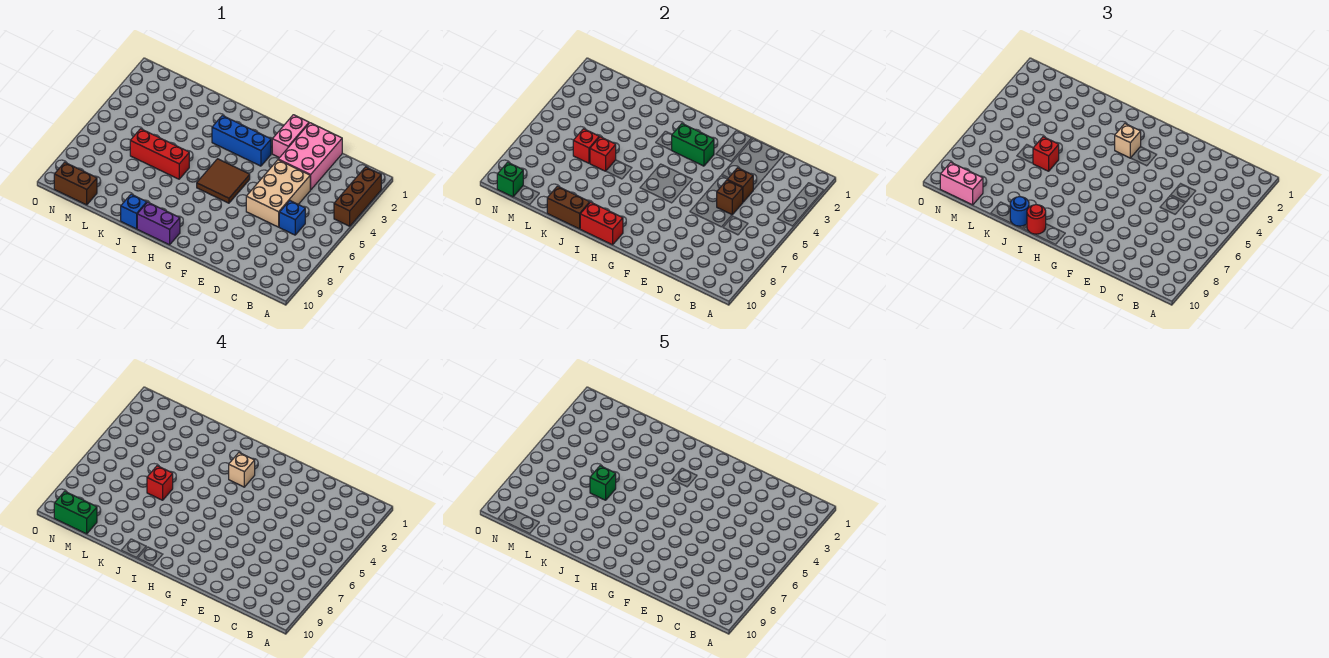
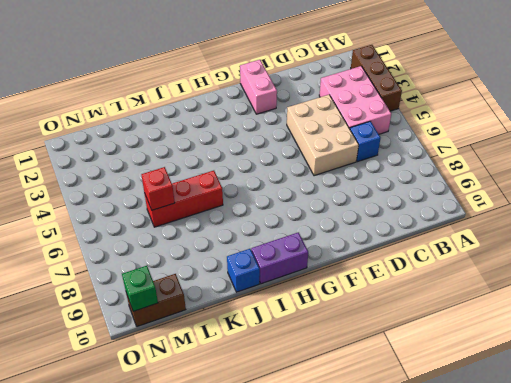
pink brick B3:C5 level 1 -> pink brick D1:E3 level 1
none -> blue brick G3:I3 level 1
none -> brown tile G5:H6 level 1
none -> brown brick D4 level 2

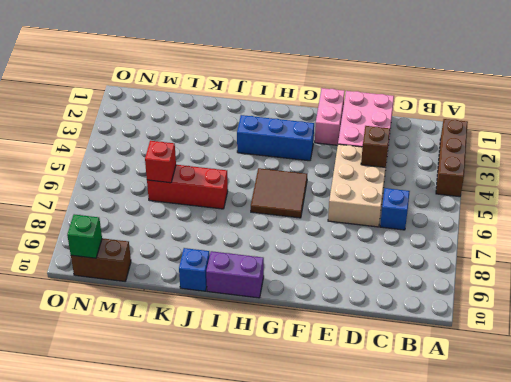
none -> brown brick D5 level 2
none -> green brick G3:H3 level 2
none -> red brick H10:I10 level 2

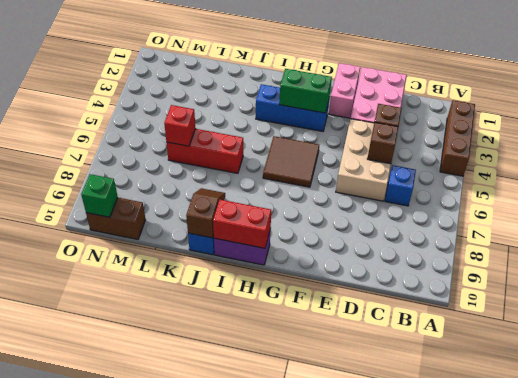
brown slope J9:J10 level 2 top 10 -> brown brick J10:K10 level 2
none -> red brick K6 level 2
none -> tan brick H3 level 3
none -> red round brick I10 level 3

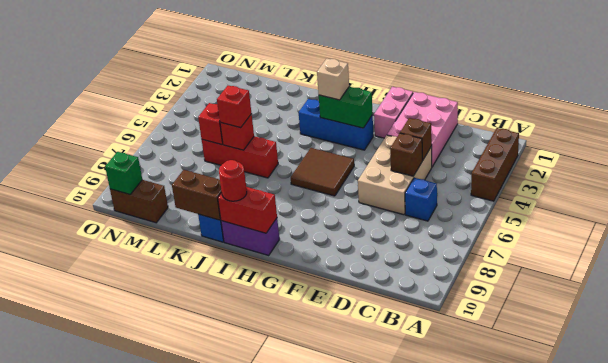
none -> blue round brick J10 level 3
none -> pink brick M10:N10 level 3
none -> tan brick H3 level 4

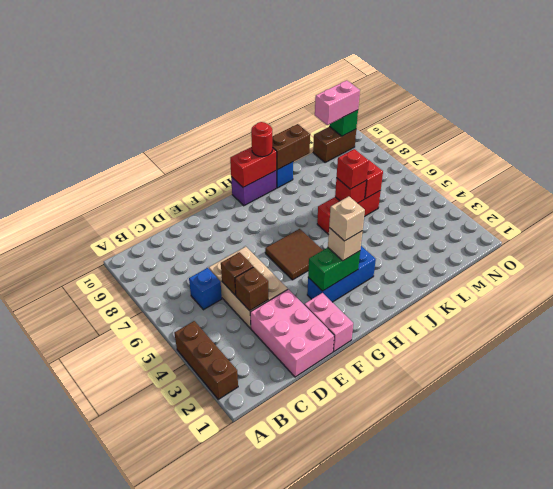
none -> blue round brick J10 level 3
none -> red brick K6 level 4
none -> green brick M10:N10 level 4

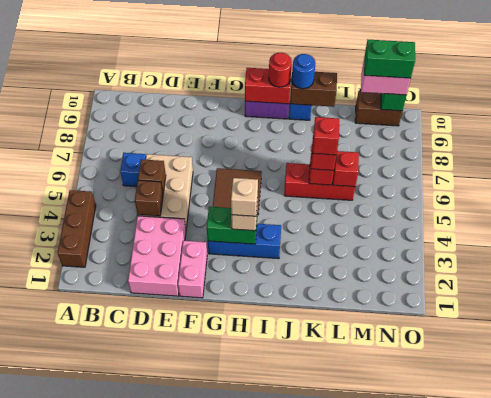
none -> green brick K6 level 5

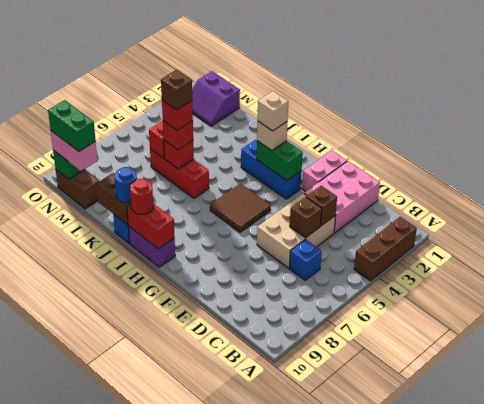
brown brick K6 level 5 -> green brick K6 level 5
purple slope M1:N2 level 1 top 1 -> none

